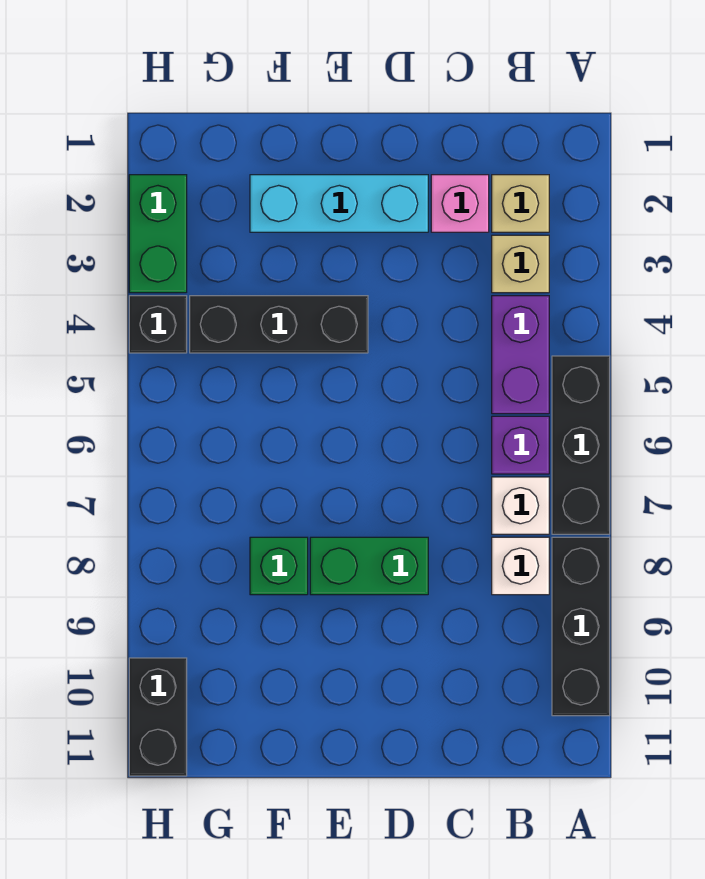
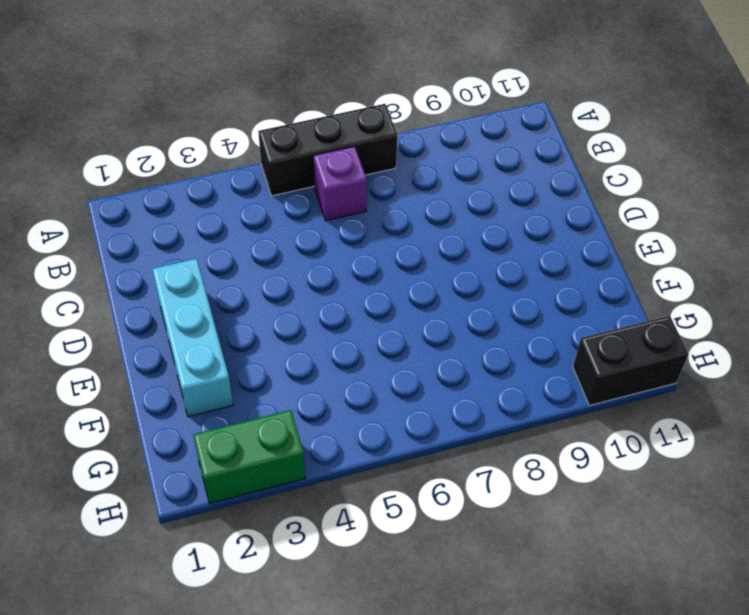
none -> black brick A8:A10 level 1
none -> tan brick B2 level 1
none -> tan brick B3 level 1

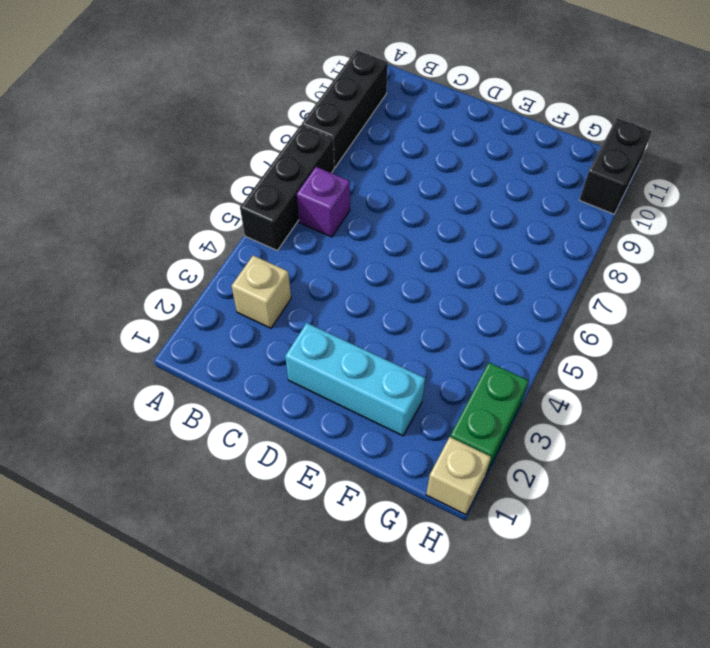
tan brick H1 level 1 -> tan brick B2 level 1
none -> purple brick B4:B5 level 1
none -> white brick B7 level 1
none -> white brick B8 level 1

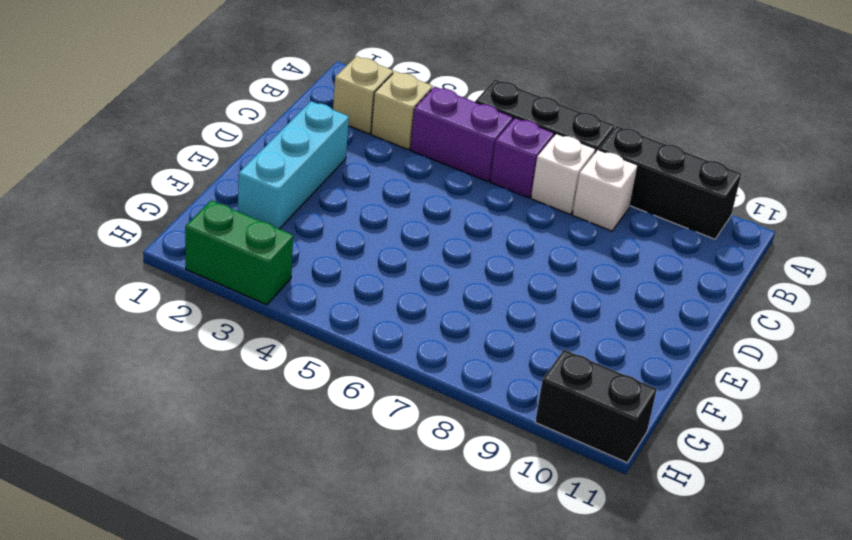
none -> pink brick C2 level 1
none -> green brick D8:E8 level 1
none -> black brick E4:G4 level 1

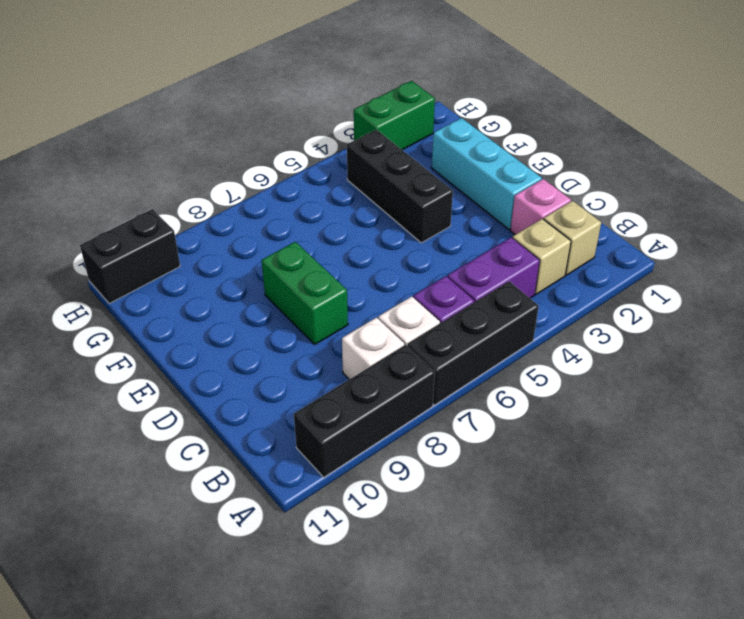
none -> green brick F8 level 1
none -> black brick H4 level 1

